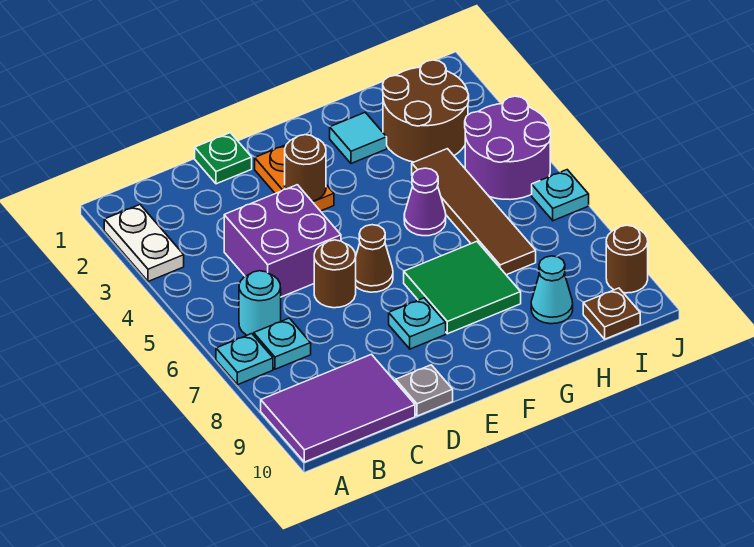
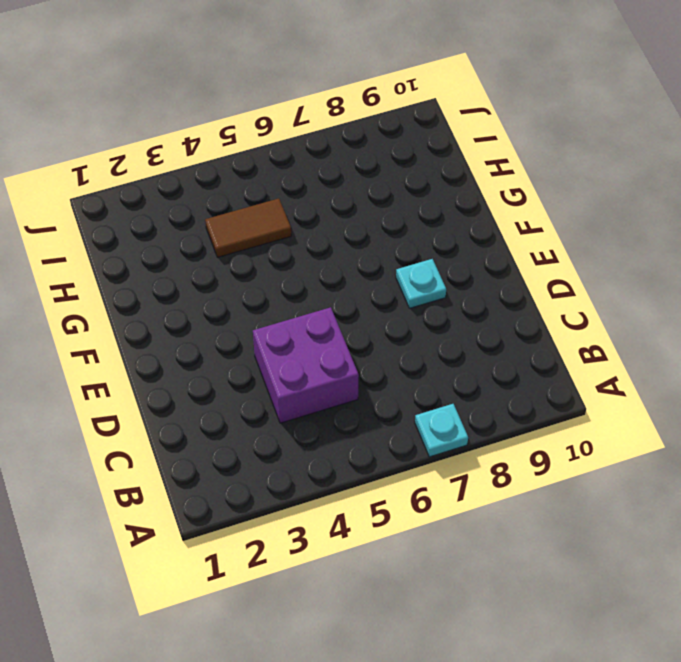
brown tile H4:H5 level 1 -> brown tile H4:H7 level 1
none -> white plate A2:A3 level 1
none -> purple tile A9:C10 level 1
none -> cyan round brick B6 level 1

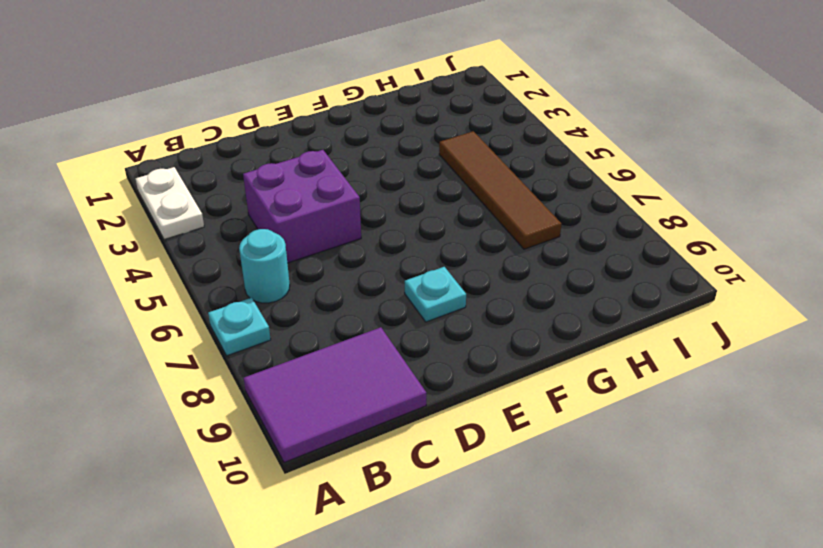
none -> cyan plate B7 level 1
none -> green plate D1 level 1
none -> brown round brick D6 level 1

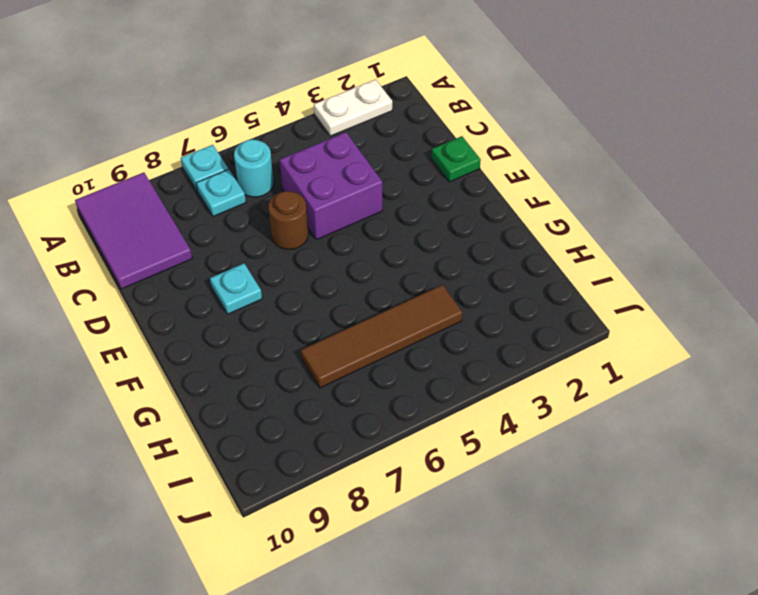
none -> grey plate D10 level 1
none -> orange plate E2:E3 level 1
none -> brown cone E6 level 1

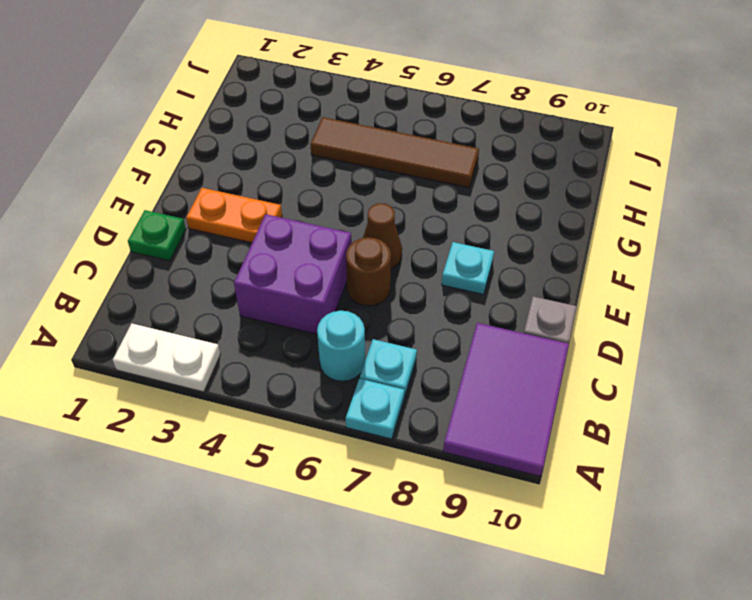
none -> green tile F7:G8 level 1
none -> cyan tile G2 level 1
none -> purple cone G5 level 1

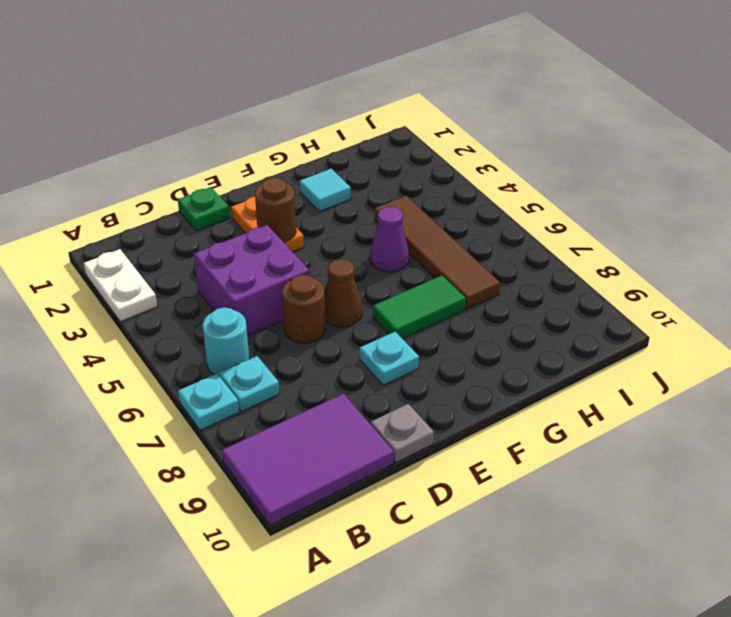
green tile F7:G7 level 1 -> green tile F7:G8 level 1
none -> brown round brick H2:I3 level 1
none -> cyan cone H9 level 1
none -> purple round brick I4:J5 level 1

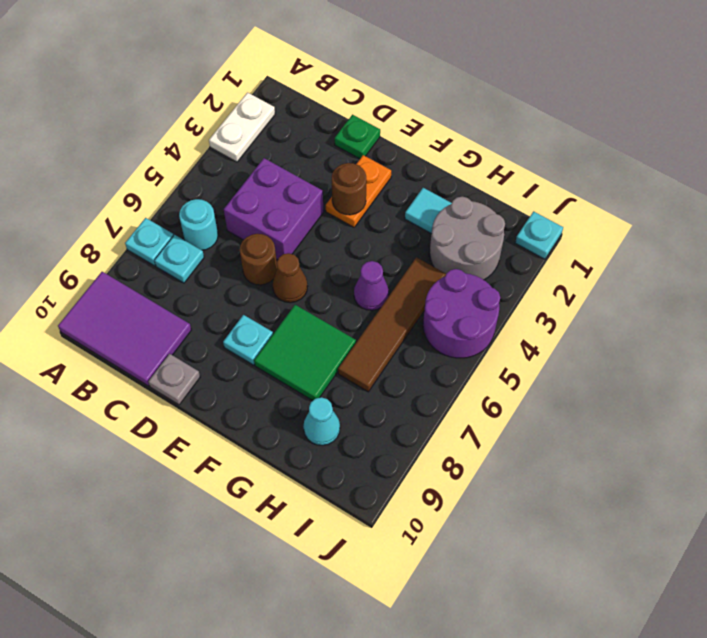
grey round brick H2:I3 level 1 -> brown round brick H2:I3 level 1
cyan plate J1 level 1 -> cyan plate J6 level 1
none -> brown plate I10 level 1
none -> brown round brick J9 level 1

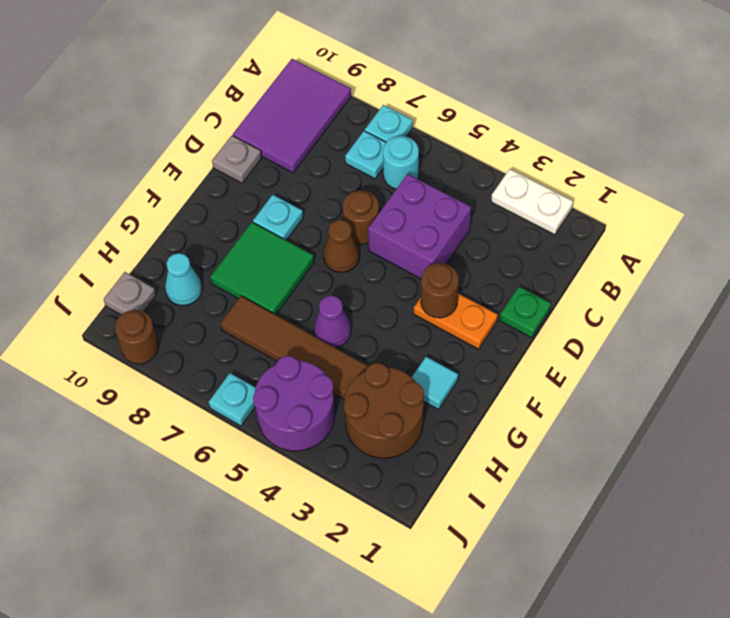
grey plate I10 level 1 -> brown plate I10 level 1

